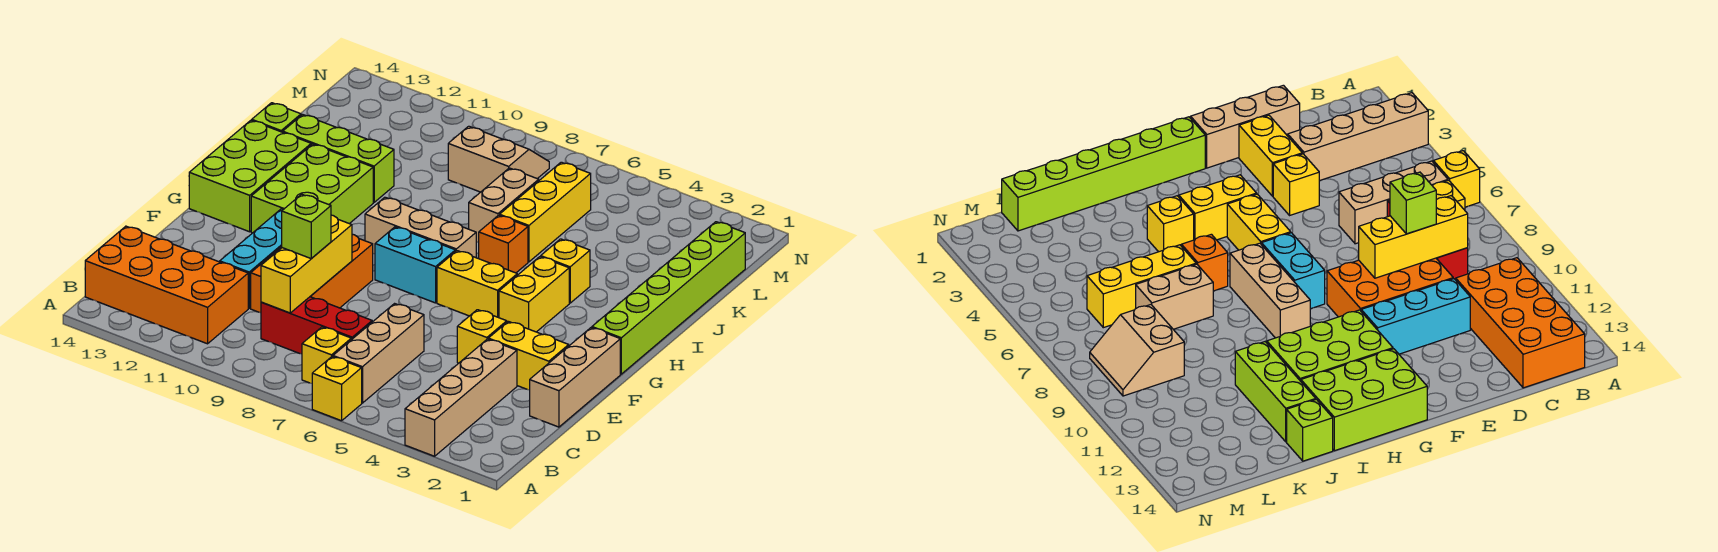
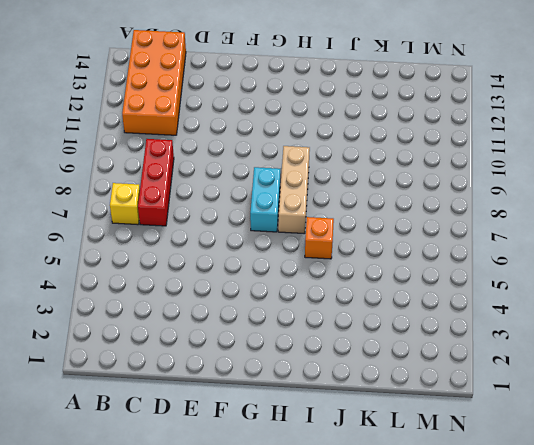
none -> tan brick A3:D3 level 1
none -> yellow brick A6 level 1
none -> tan brick B6:D6 level 1

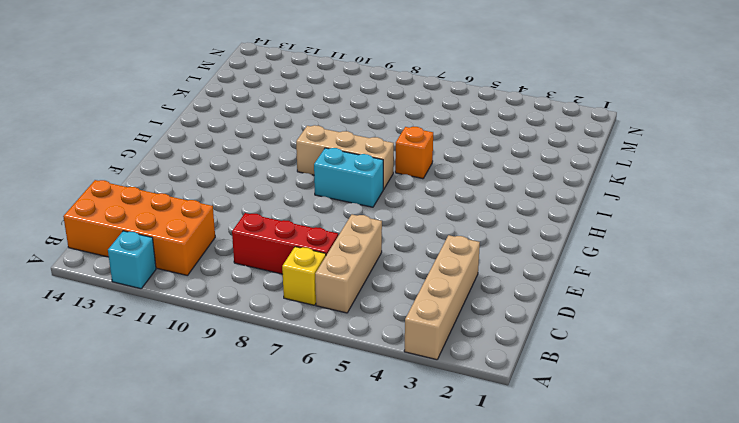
cyan brick A12 level 1 -> none
none -> yellow brick A6 level 1
none -> tan brick D1:F1 level 1
none -> orange brick D9:F10 level 1

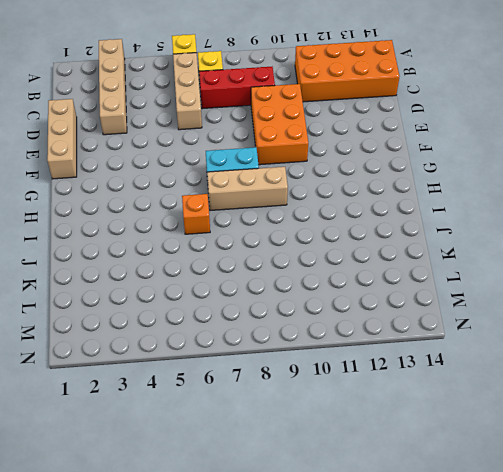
none -> cyan brick D11:F11 level 1
none -> yellow brick E2:E3 level 1
none -> yellow brick E4 level 1

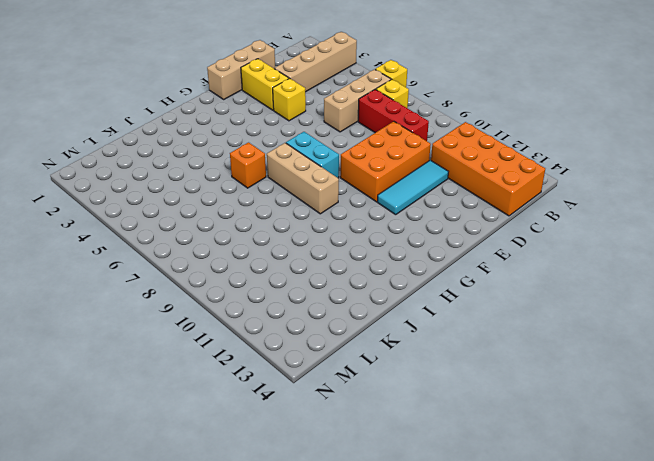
cyan tile D11:F11 level 1 -> cyan brick D11:F11 level 1
none -> lime brick G1:L1 level 1
none -> yellow brick G4:H4 level 1
none -> yellow brick G5:G6 level 1

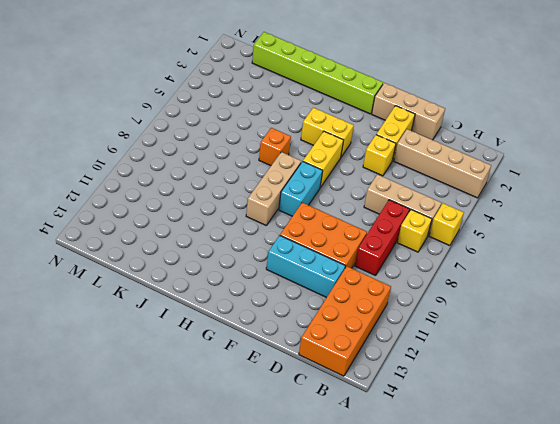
none -> lime brick G11:I12 level 1
none -> lime brick G13:I14 level 1
none -> yellow brick I4 level 1

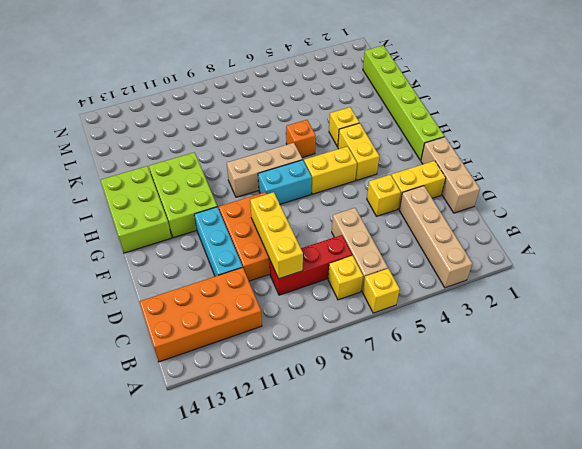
none -> yellow brick J6:L6 level 1
none -> tan brick J7:K7 level 1
none -> lime brick J11:J13 level 1

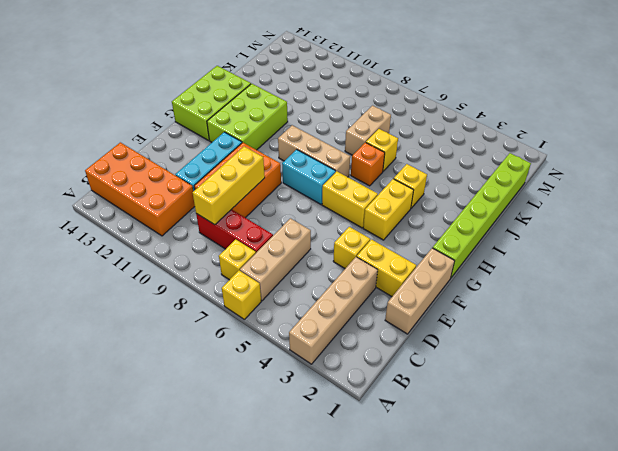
yellow brick J6 level 1 -> yellow brick J6:L6 level 1
none -> lime brick J11:J13 level 1
none -> lime brick J14 level 1
none -> tan slope L8:M9 level 1 top L

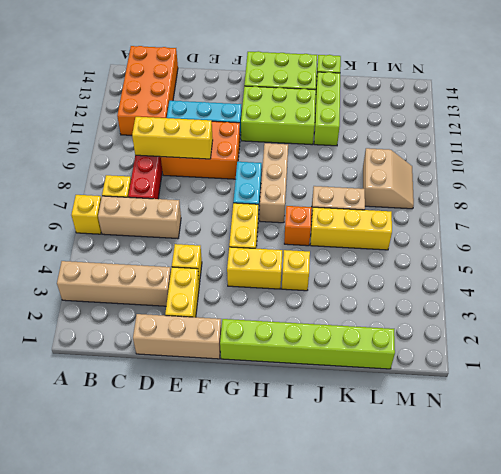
none -> lime brick D9 level 3

